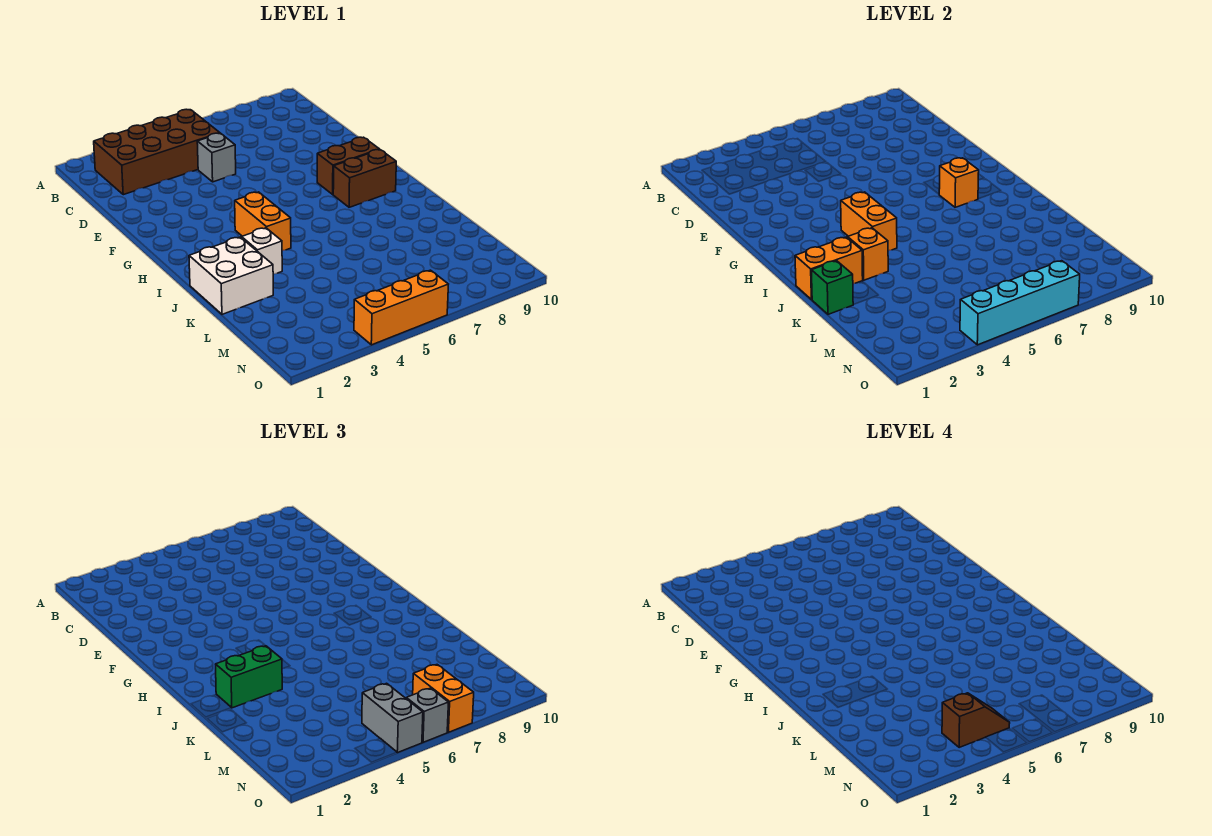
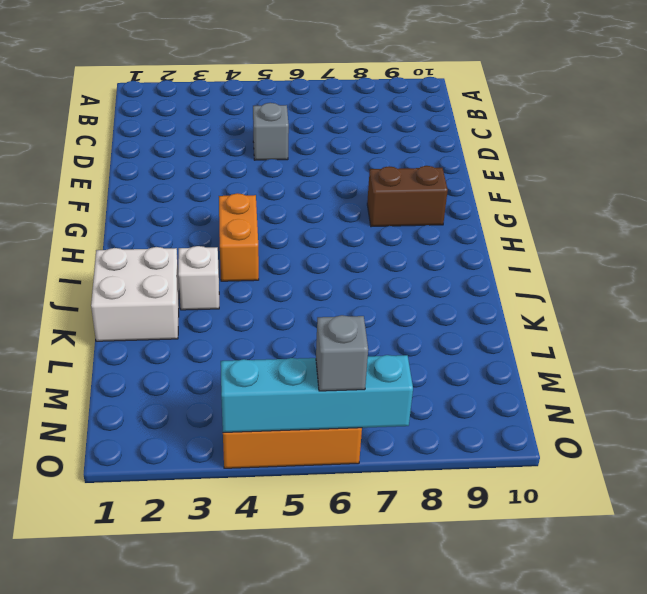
none -> brown brick B2:C5 level 1
none -> brown brick H8:H9 level 1
none -> orange brick H4:I4 level 2

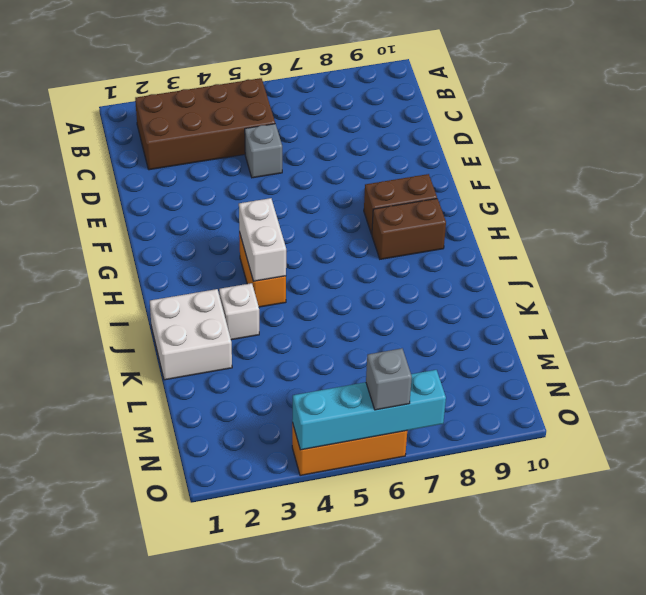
white brick H4:I4 level 2 -> orange brick H4:I4 level 2
none -> orange brick H8 level 2
none -> orange brick J1:J2 level 2
none -> orange brick J3 level 2

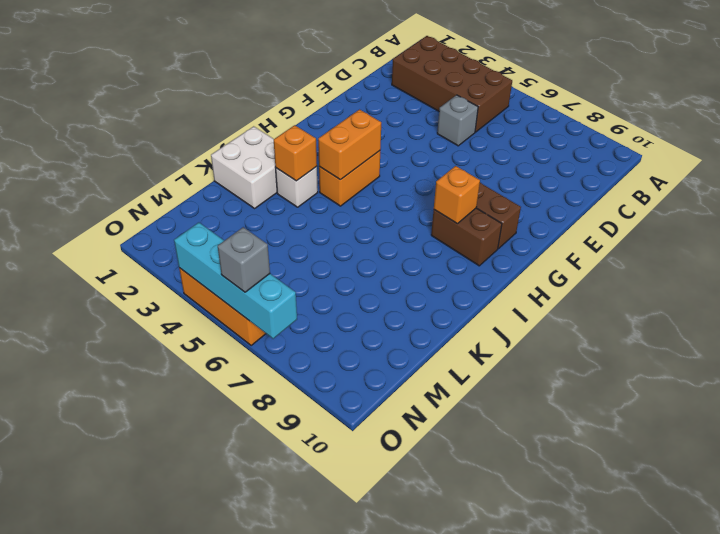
none -> orange brick J1:J2 level 2
none -> green brick K1 level 2
none -> green brick J2:J3 level 3

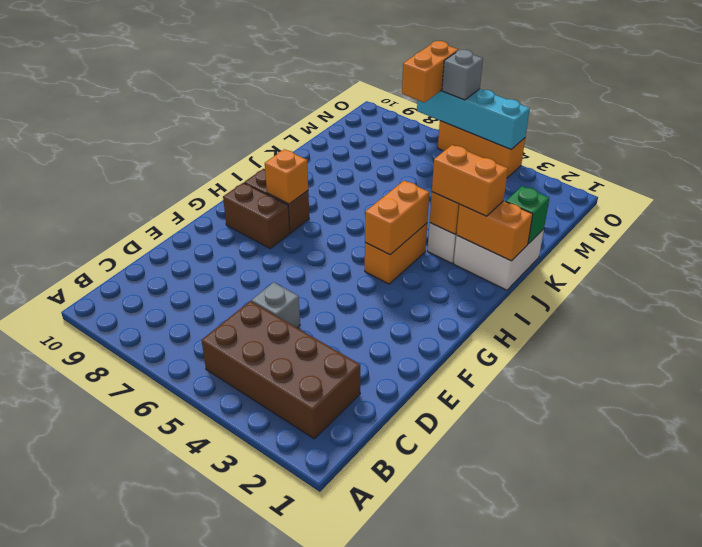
orange brick J2:J3 level 3 -> green brick J2:J3 level 3
none -> grey brick N5:O5 level 3
none -> brown slope N4:N5 level 4 top 4

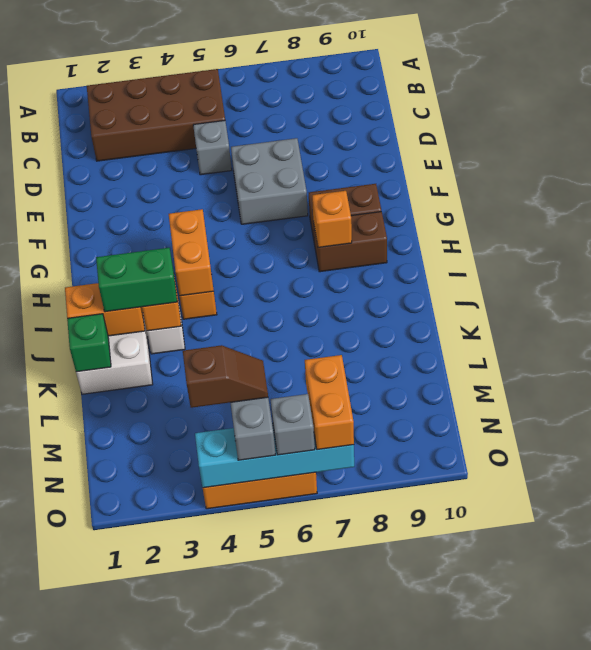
grey brick E6:F7 level 1 -> none

